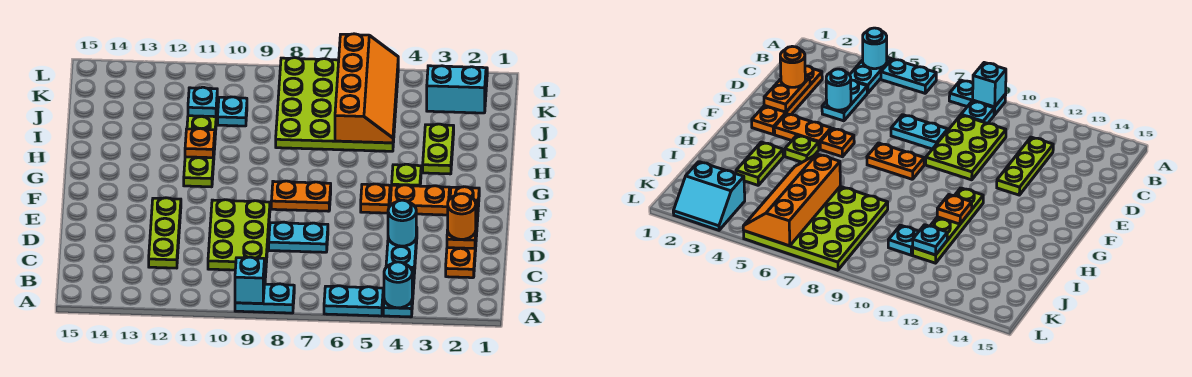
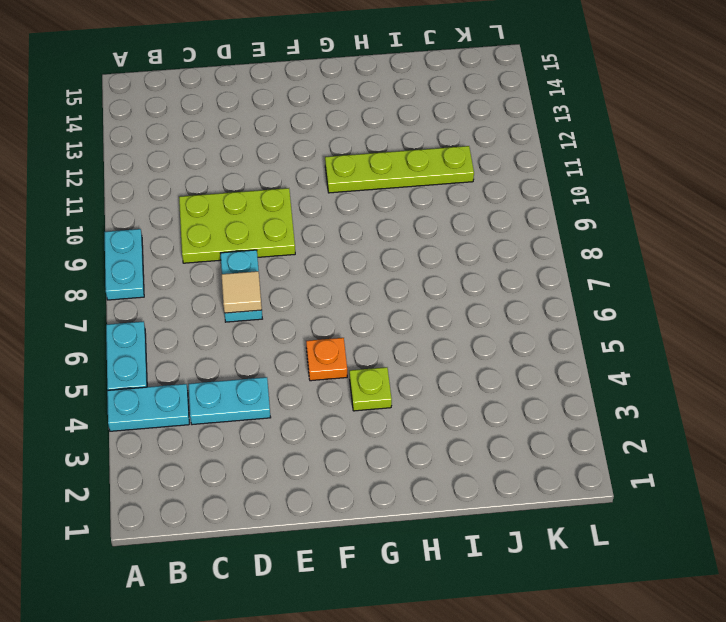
tan tile D7 level 2 -> none
none -> cyan plate B9 level 1
none -> orange plate C2:F2 level 1
none -> lime plate C12:E12 level 1

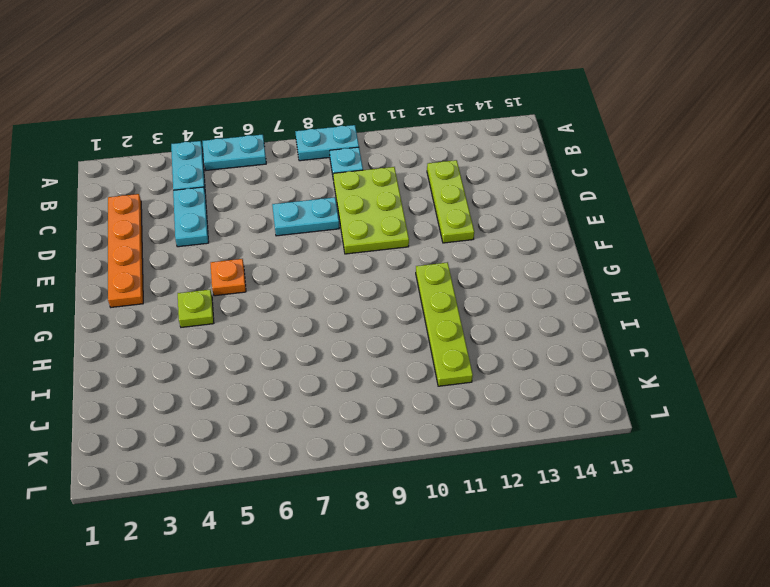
none -> orange plate F3:F4 level 1
none -> orange plate F7:F8 level 1
none -> lime plate H3:I3 level 1

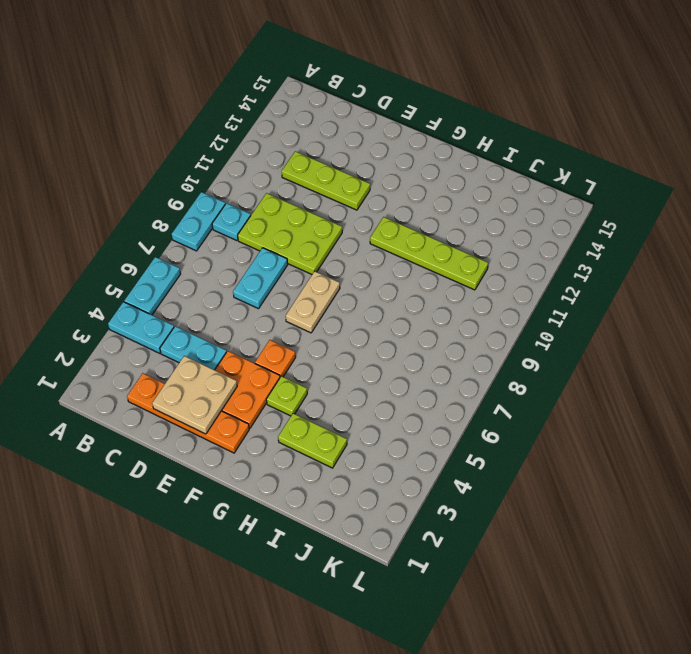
tan plate D2:E3 level 2 -> orange plate D2:E2 level 2
orange plate E3:F4 level 1 -> orange plate F3:F4 level 1
tan plate F7:F8 level 1 -> orange plate F7:F8 level 1
none -> lime plate I5:L8 level 1
none -> cyan plate J10 level 1
none -> cyan slope K2:L3 level 1 top K

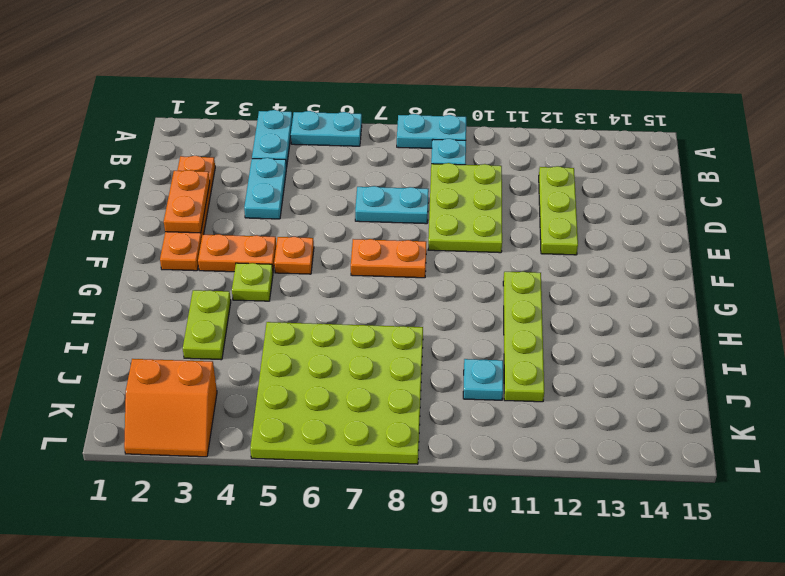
orange slope K2:L3 level 1 top K -> cyan slope K2:L3 level 1 top K
none -> cyan round brick A4 level 2
none -> cyan brick A9 level 2
none -> cyan round brick D4 level 2

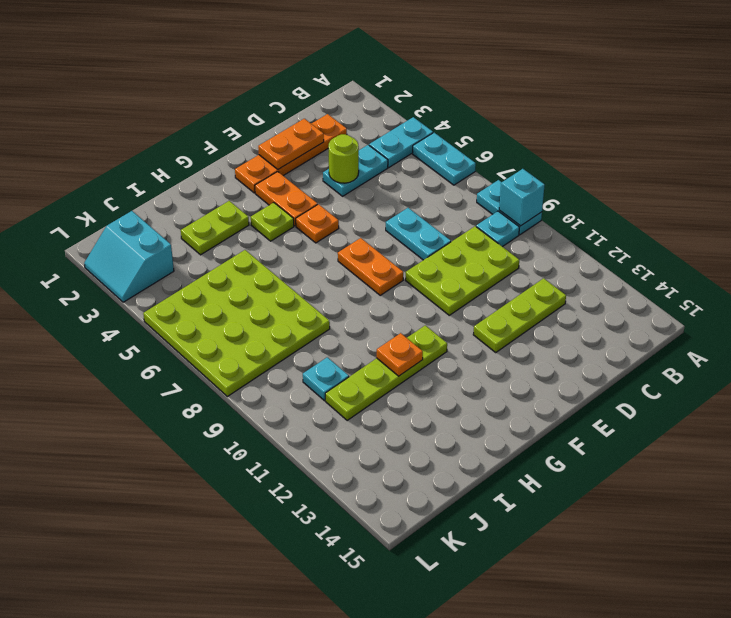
lime round brick D4 level 2 -> cyan round brick D4 level 2
none -> cyan round brick A4 level 2
none -> orange slope I5:L6 level 2 top 6
none -> cyan plate J11 level 2

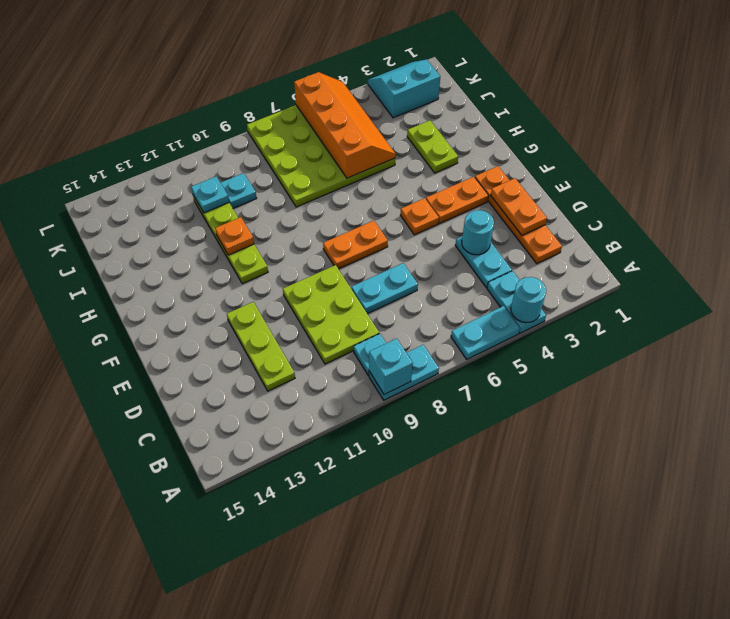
none -> lime plate G4 level 1
none -> orange round brick D2 level 3

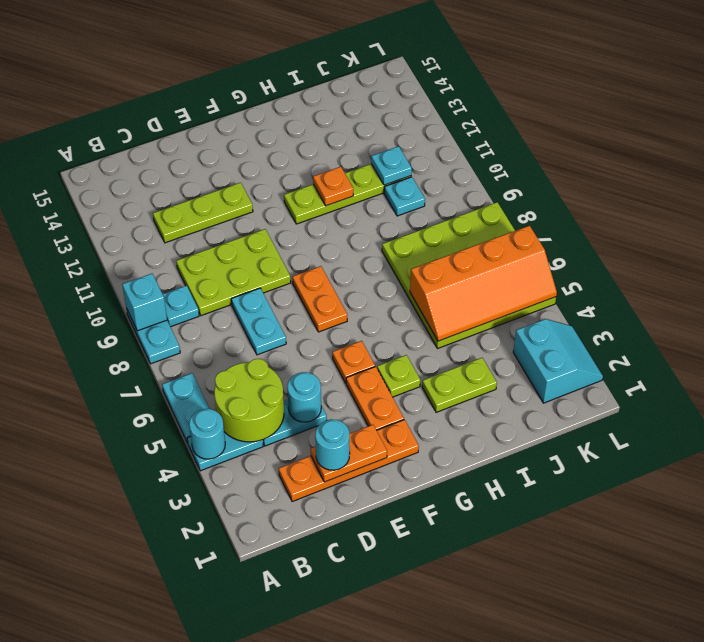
lime round brick B4:C5 level 2 -> none
cyan round brick D2 level 3 -> orange round brick D2 level 3

